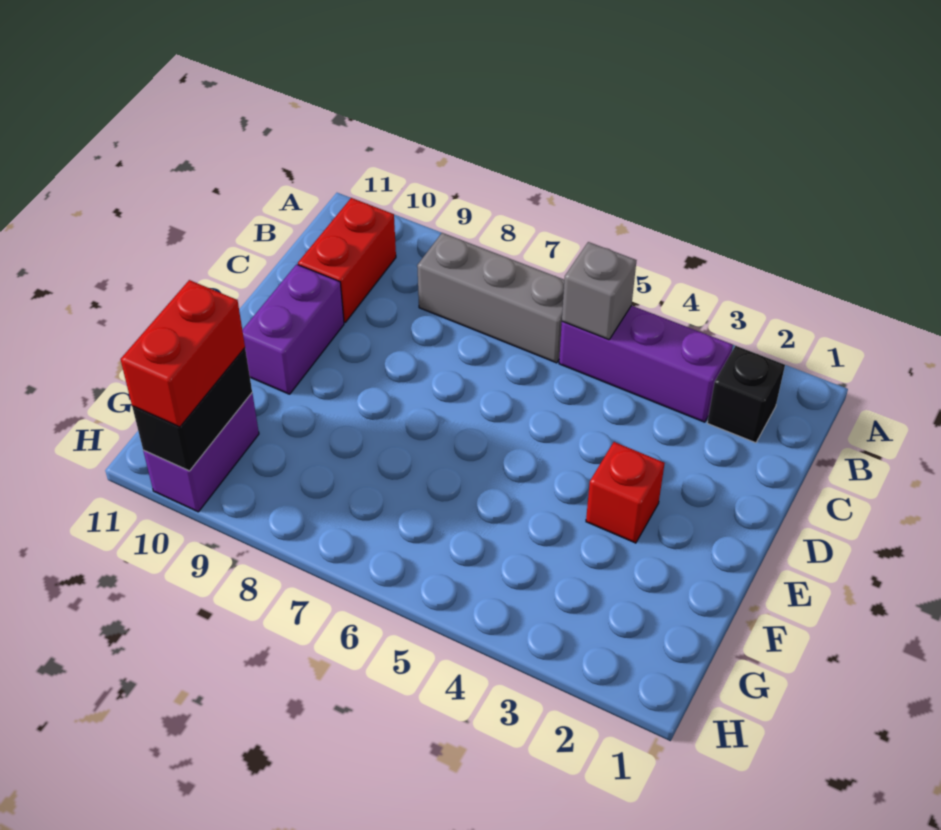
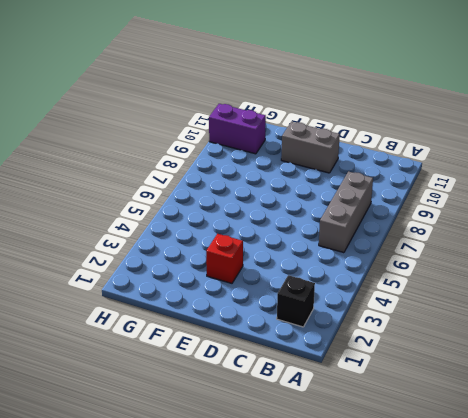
grey brick D10:E10 level 1 -> purple brick D10:E10 level 1
none -> purple brick B3:B5 level 1
none -> red brick B10:C10 level 1

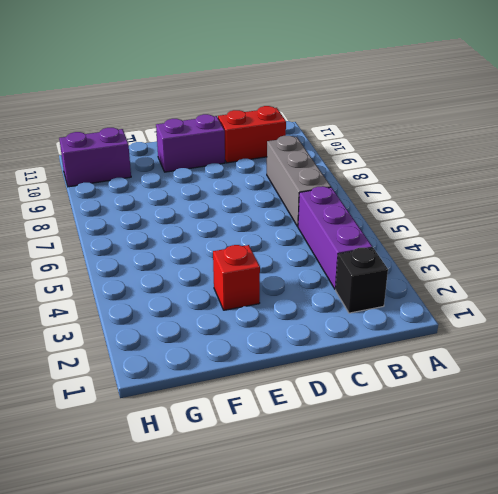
none -> grey brick B5 level 2
none -> black brick G10:H10 level 2

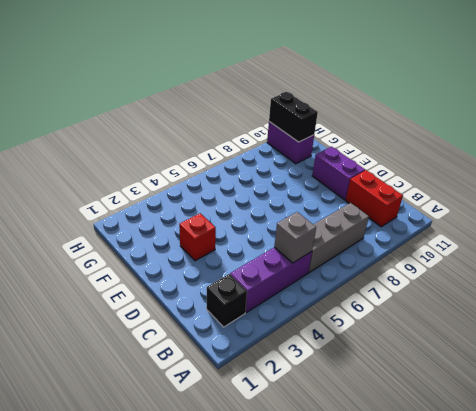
none -> red brick G10:H10 level 3

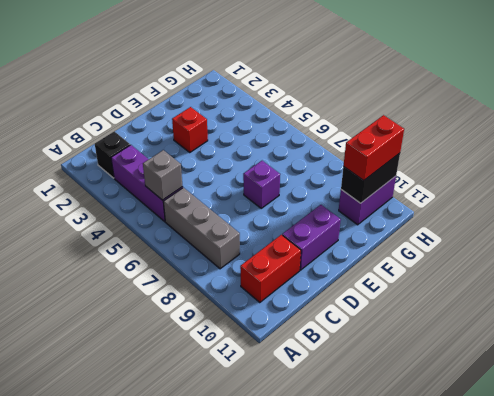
purple brick E7 level 1 -> none

